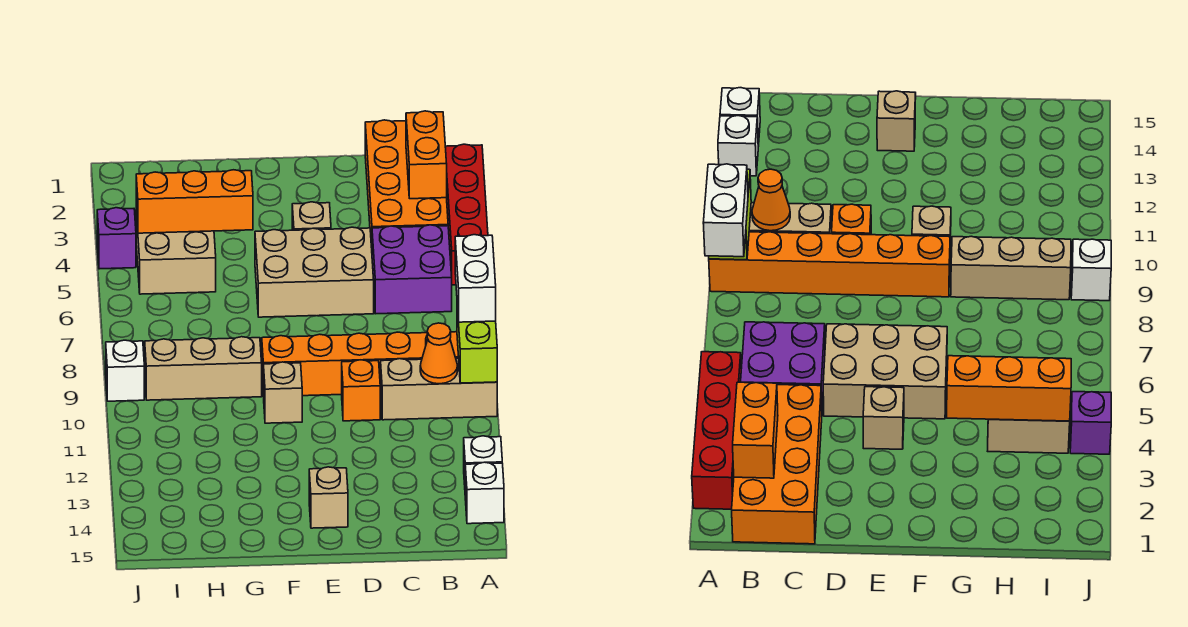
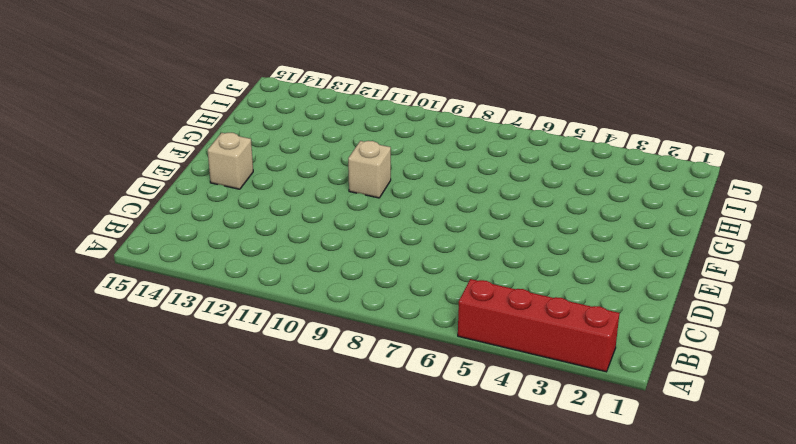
none -> orange brick A9:F9 level 1
none -> tan brick A10:C10 level 1
none -> white brick A13 level 1

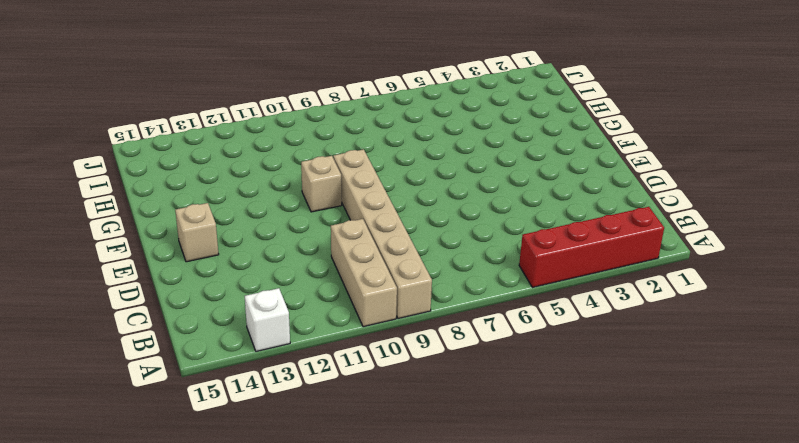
tan brick A9:F9 level 1 -> orange brick A9:F9 level 1
none -> white brick A14 level 1
none -> orange brick B1:C4 level 1
none -> purple brick B5:C6 level 1

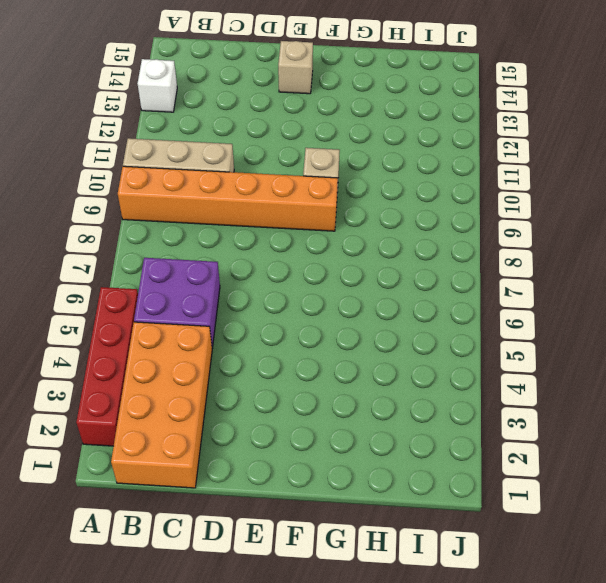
none -> white brick A14 level 1
none -> tan brick D5:F6 level 1
none -> orange brick D10 level 1

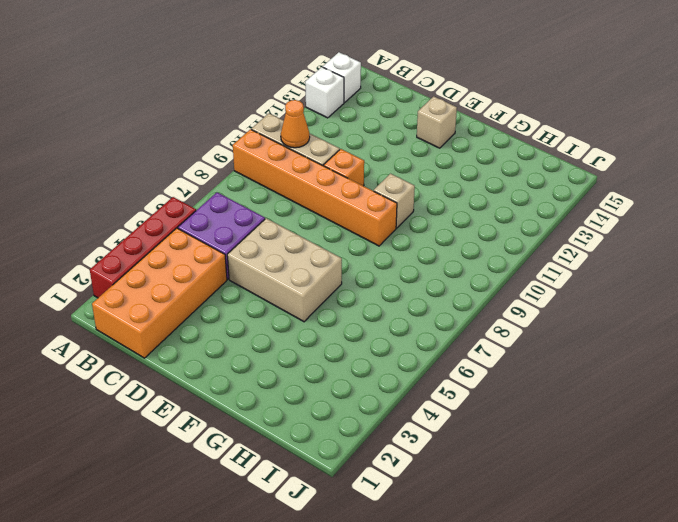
none -> tan brick E4 level 1
none -> tan brick G9:I9 level 1
none -> tan brick H4:I5 level 1

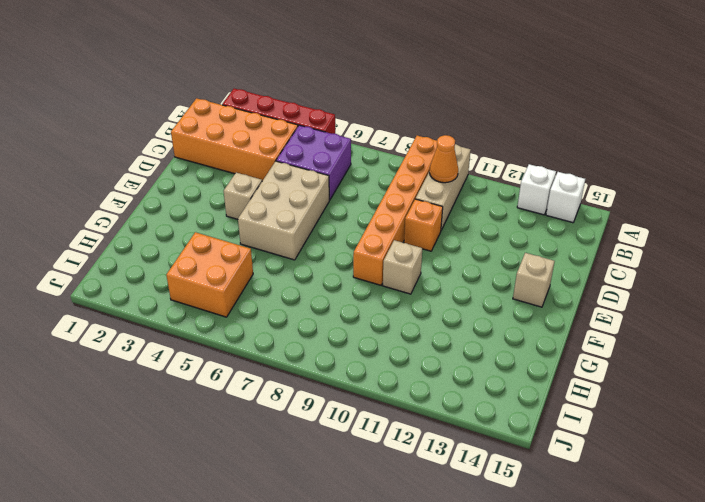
orange brick H4:I5 level 1 -> tan brick H4:I5 level 1
none -> tan brick G9:I9 level 1
none -> purple brick J4 level 1
none -> white brick J9 level 1

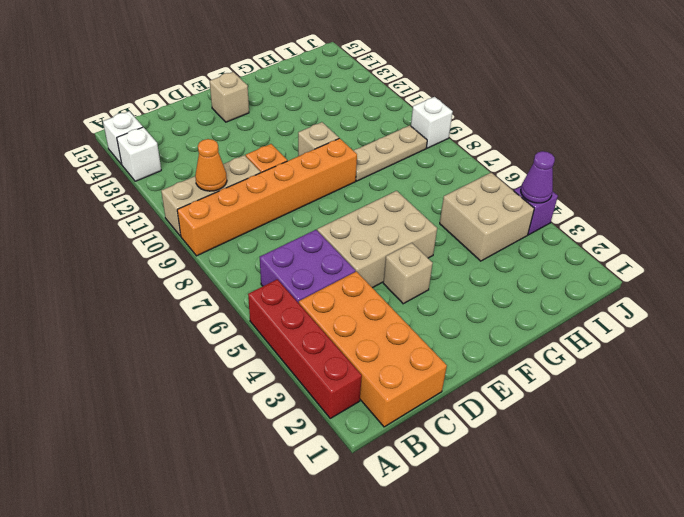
tan plate G9:I9 level 1 -> tan brick G9:I9 level 1
purple cone J4 level 2 -> none
none -> lime brick A9:A10 level 2
none -> orange brick B2:B3 level 2
none -> orange brick G4:I4 level 2

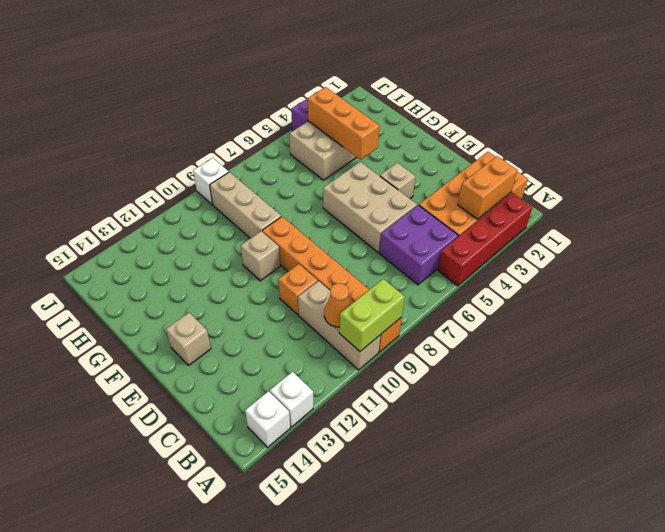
none -> white brick A8:A9 level 3

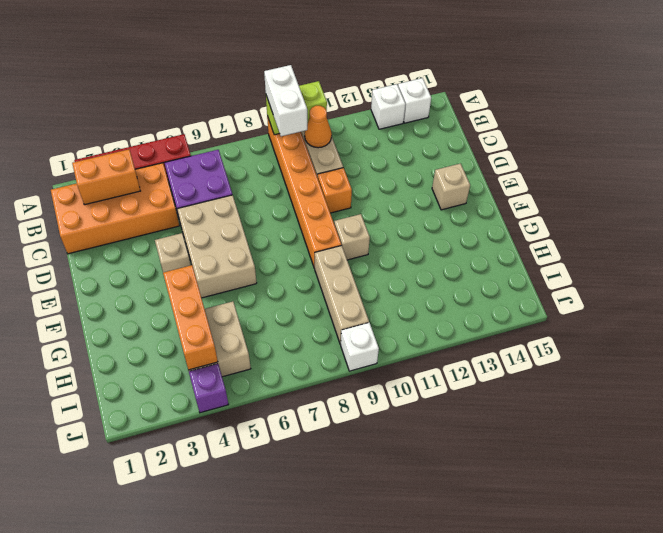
white brick A9:B9 level 3 -> white brick A8:A9 level 3

